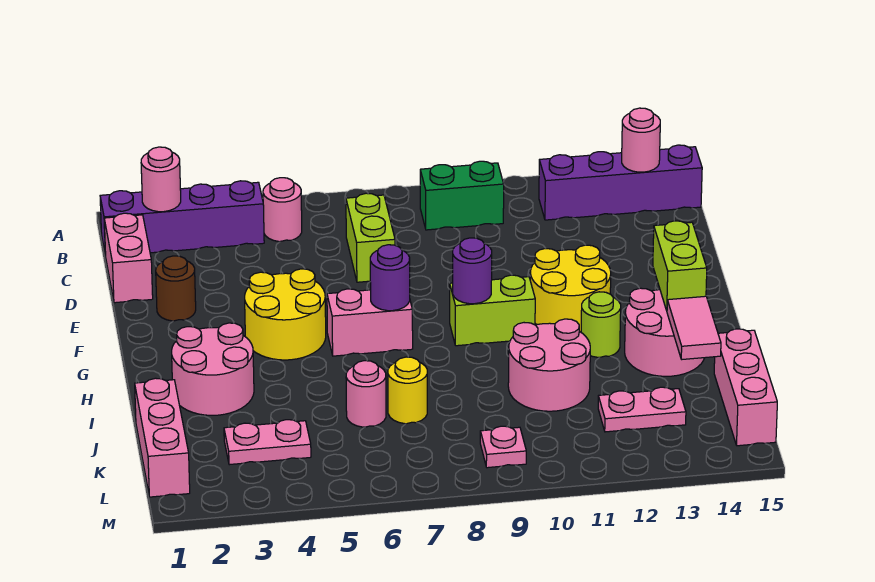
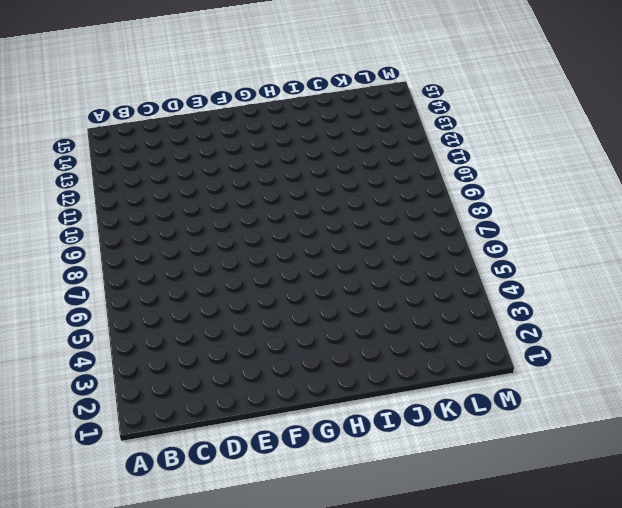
none -> purple brick B1:B4 level 1
none -> pink round brick B5 level 1
none -> green brick B9:B10 level 1

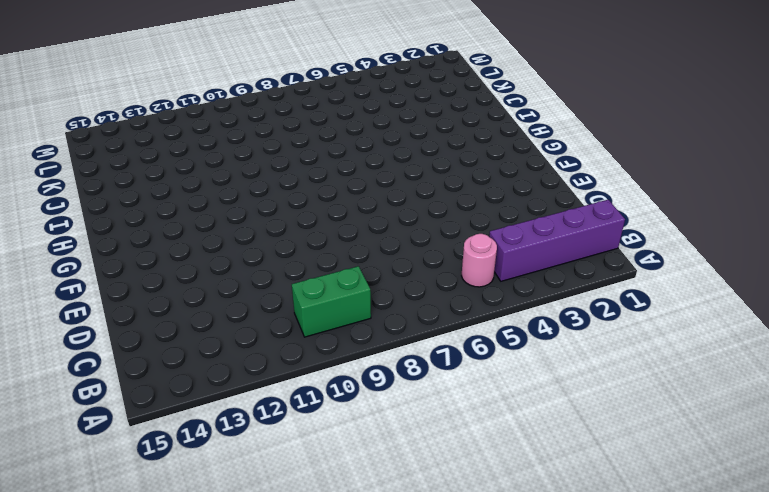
none -> purple brick B12:B15 level 1
none -> pink brick C1:D1 level 1
none -> lime brick C7:D7 level 1

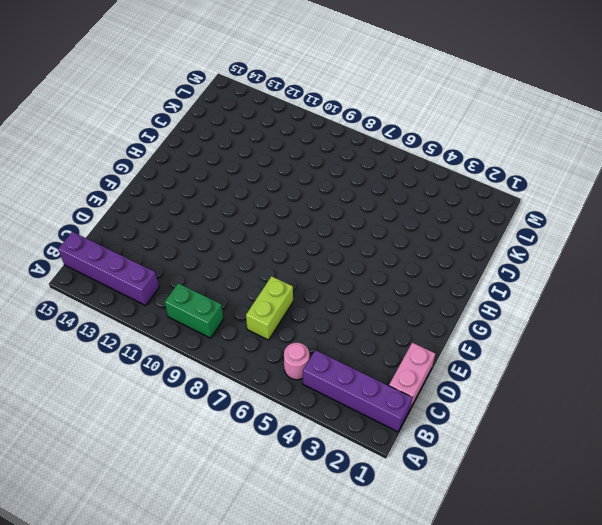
none -> brown round brick E2 level 1
none -> yellow round brick F4:G5 level 1
none -> yellow round brick F11:G12 level 1

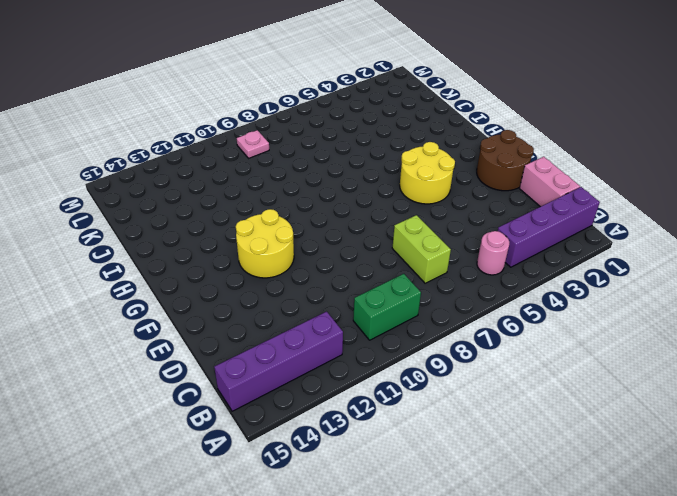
brown round brick E1:F2 level 1 -> brown round brick E2 level 1
none -> pink brick G6:G7 level 1
none -> lime brick G9:G10 level 1
none -> pink round brick H2:I3 level 1

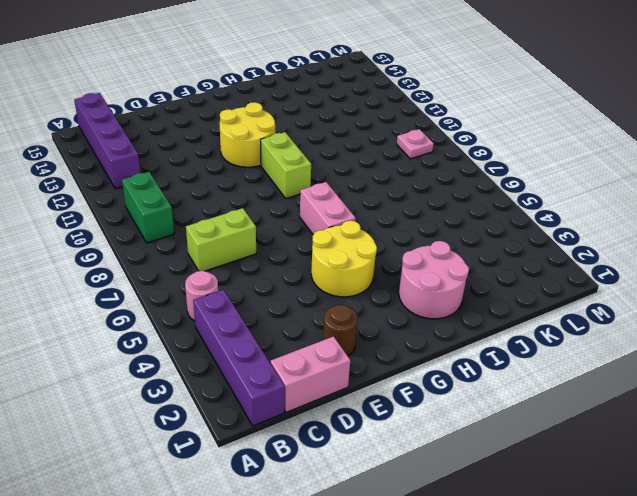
none -> lime round brick H12 level 1
none -> pink round brick H13:I14 level 1
none -> pink round brick I10:J11 level 1

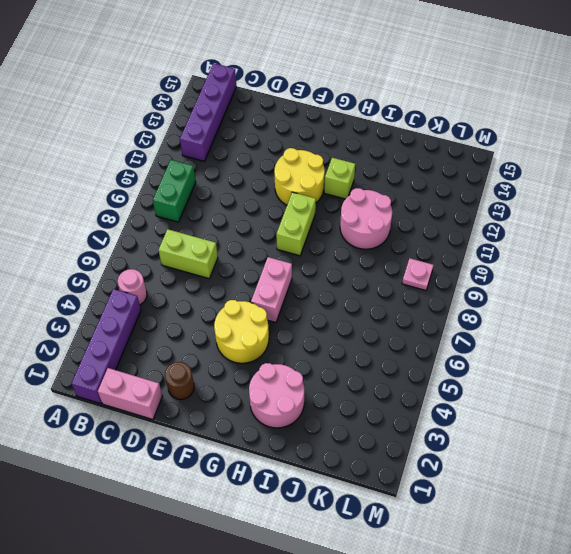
lime brick H12 level 1 -> lime round brick H12 level 1
none -> pink round brick H13:I14 level 1
none -> pink brick J1:L1 level 1
none -> pink round brick J6 level 1

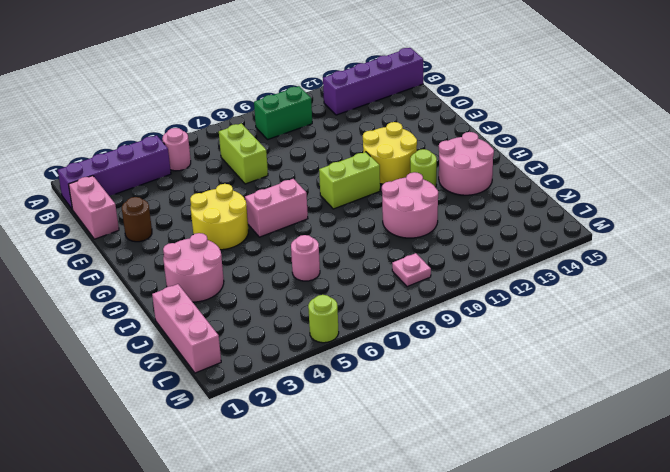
lime round brick M5 level 1 -> none
none -> yellow round brick J7 level 1
none -> pink brick J15:L15 level 1
none -> pink plate K3:K4 level 1

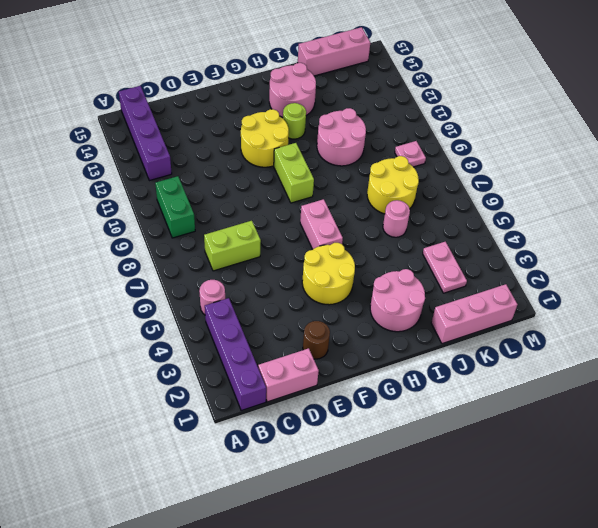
yellow round brick J7:K8 level 1 -> yellow round brick J7 level 1
none -> pink plate K12:K13 level 1
none -> pink round brick B2 level 2
none -> pink round brick B14 level 2

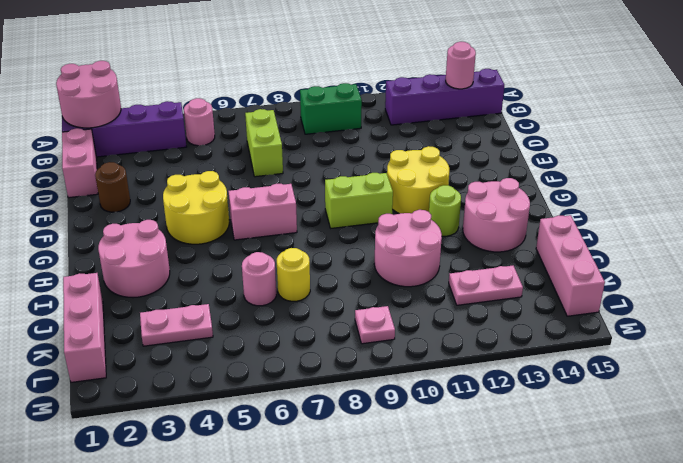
pink round brick A1:B2 level 2 -> pink round brick B2 level 2
none -> purple round brick G7 level 2
none -> purple round brick G9 level 2
none -> lime brick G14:H14 level 2

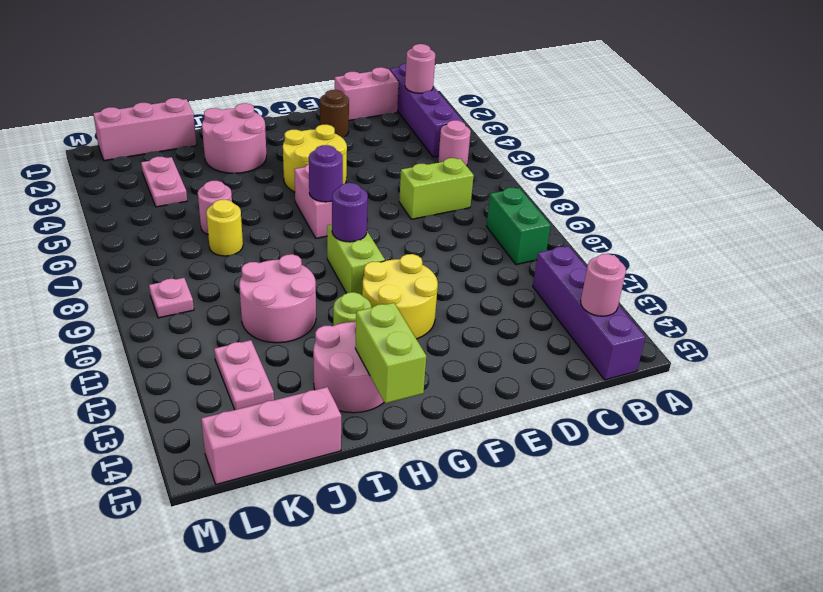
lime brick H14:H15 level 2 -> lime brick G14:H14 level 2
none -> pink tile I14:J14 level 2

